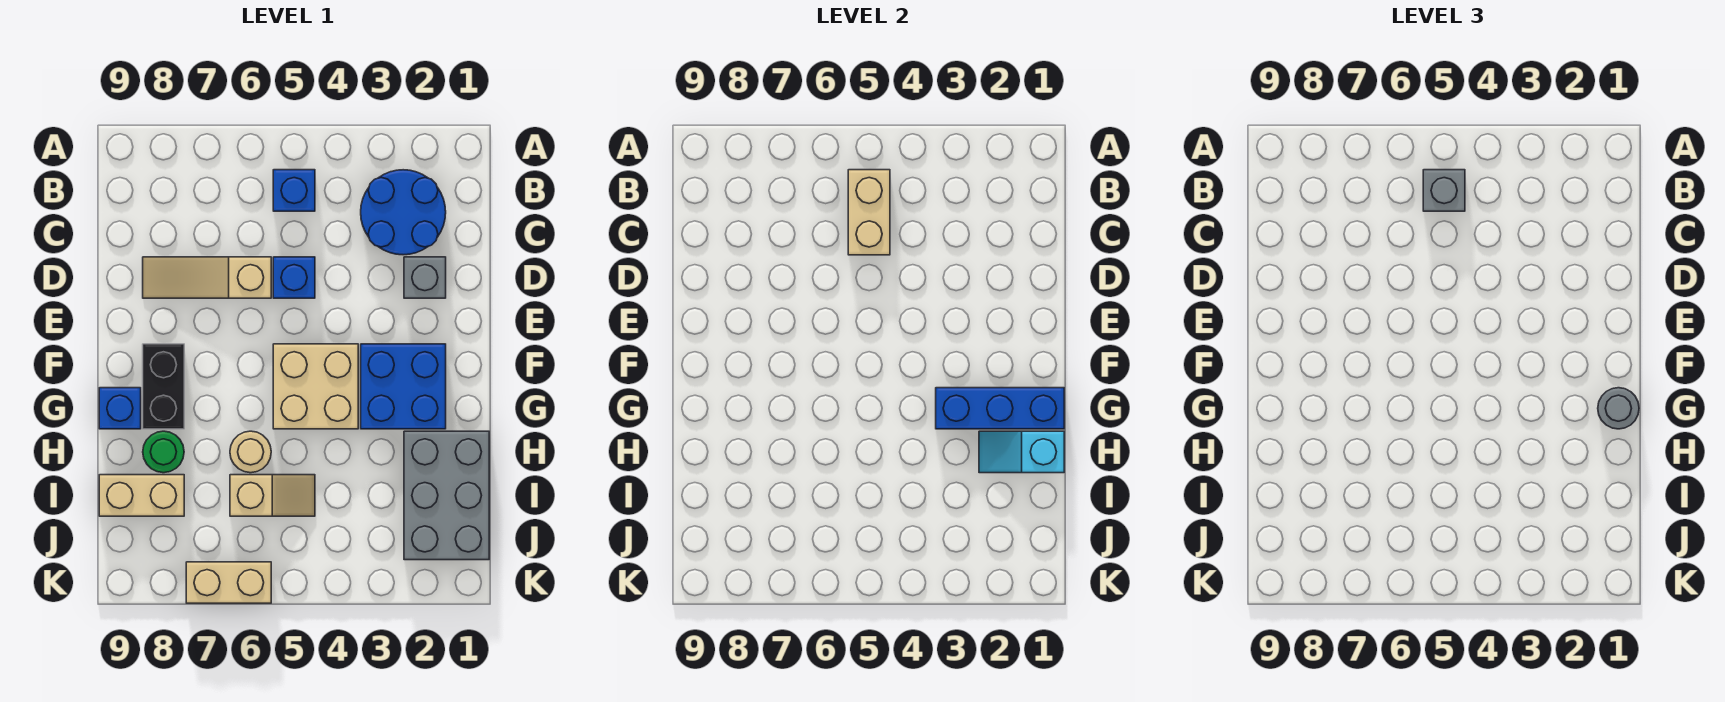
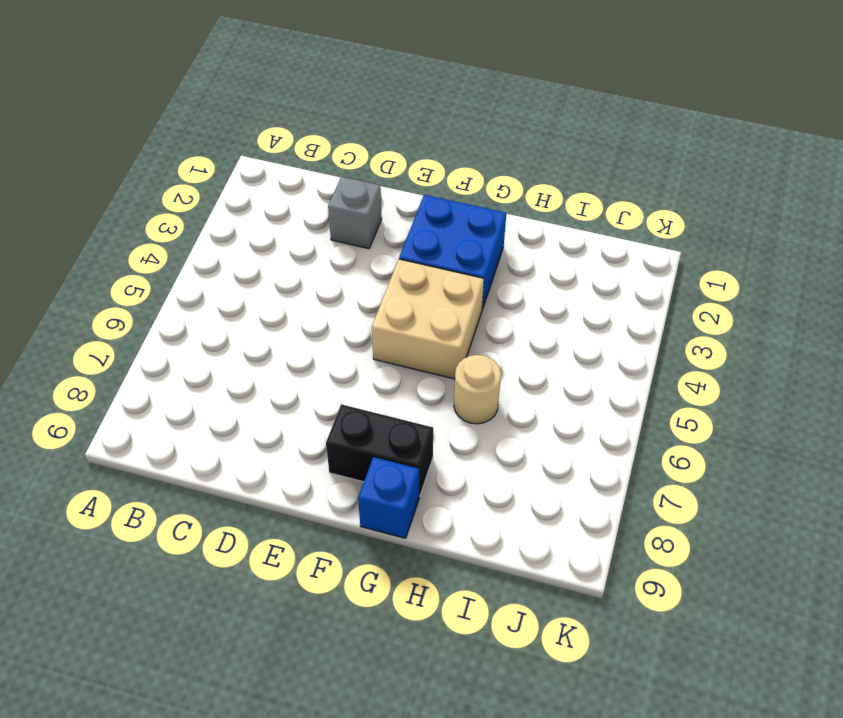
none -> blue round brick B2:C3 level 1
none -> blue brick B5 level 1
none -> blue brick D5 level 1

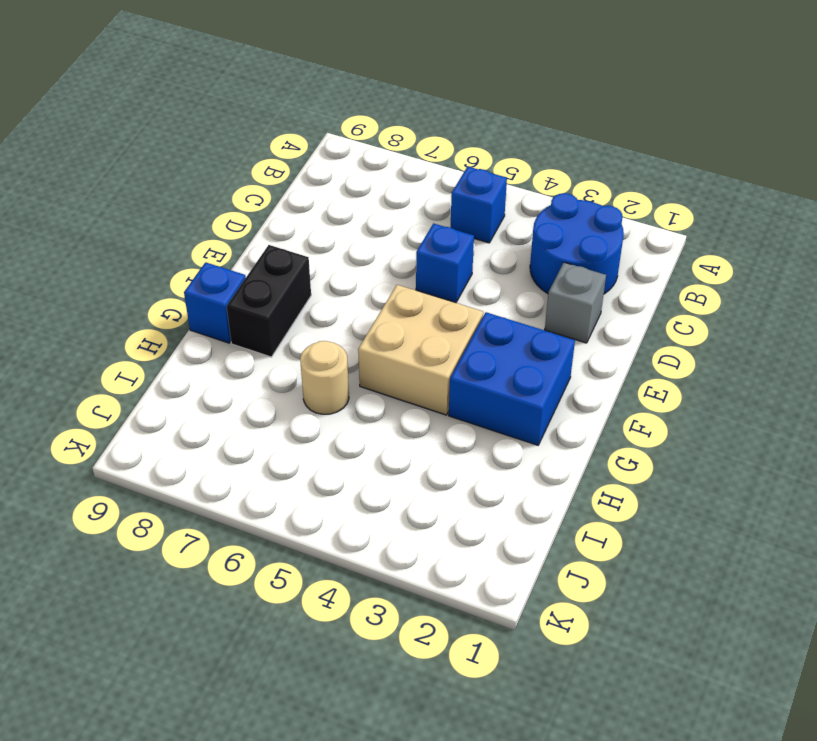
none -> tan slope D6:D8 level 1 top 6
none -> grey brick H1:J2 level 1
none -> green round brick H8 level 1

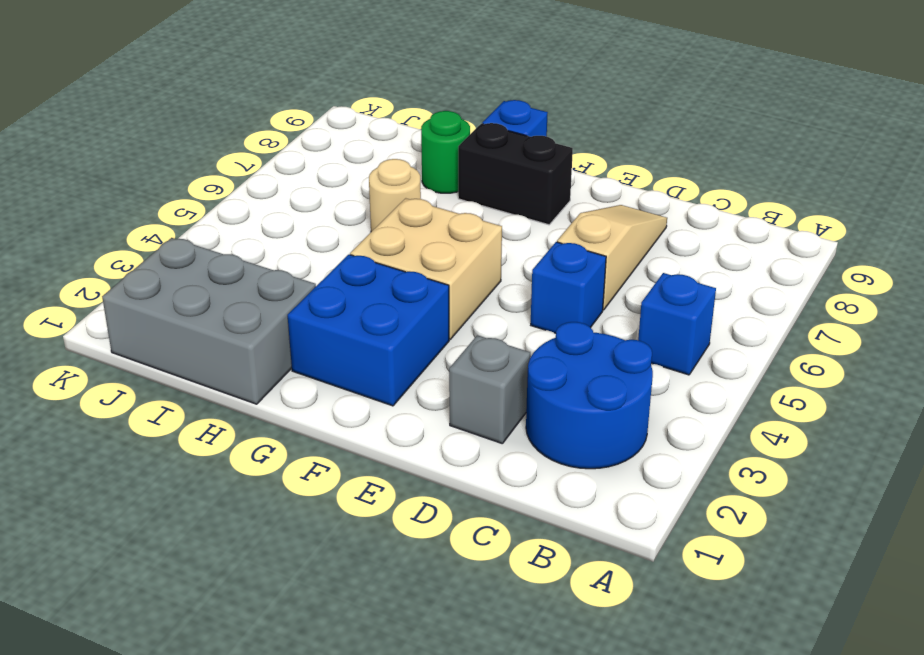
none -> tan slope I5:I6 level 1 top 6
none -> tan brick I8:I9 level 1
none -> tan brick K6:K7 level 1

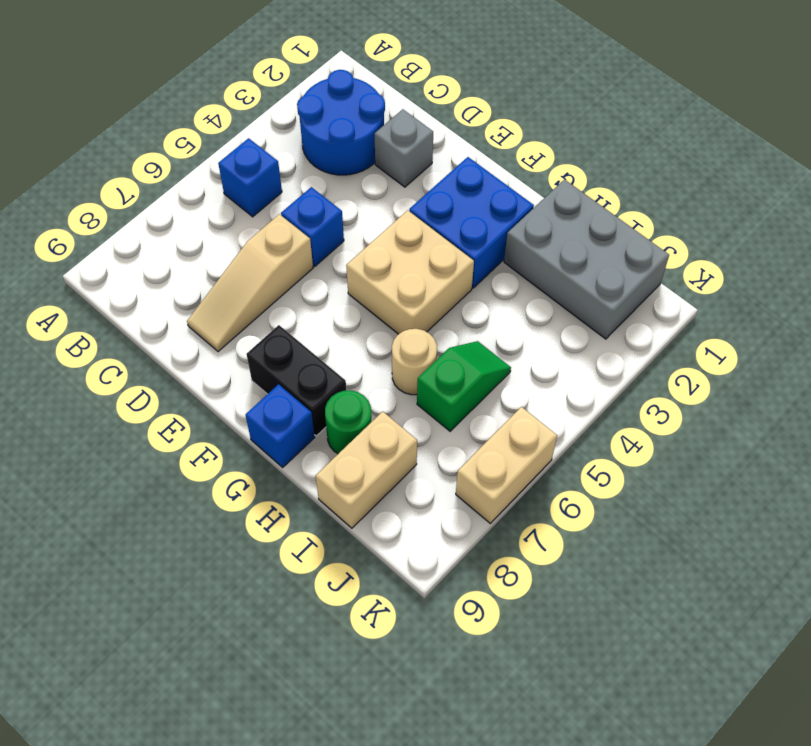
green slope I5:I6 level 1 top 6 -> tan slope I5:I6 level 1 top 6
none -> tan brick B5:C5 level 2
none -> blue brick G1:G3 level 2
none -> cyan slope H1:H2 level 2 top 1

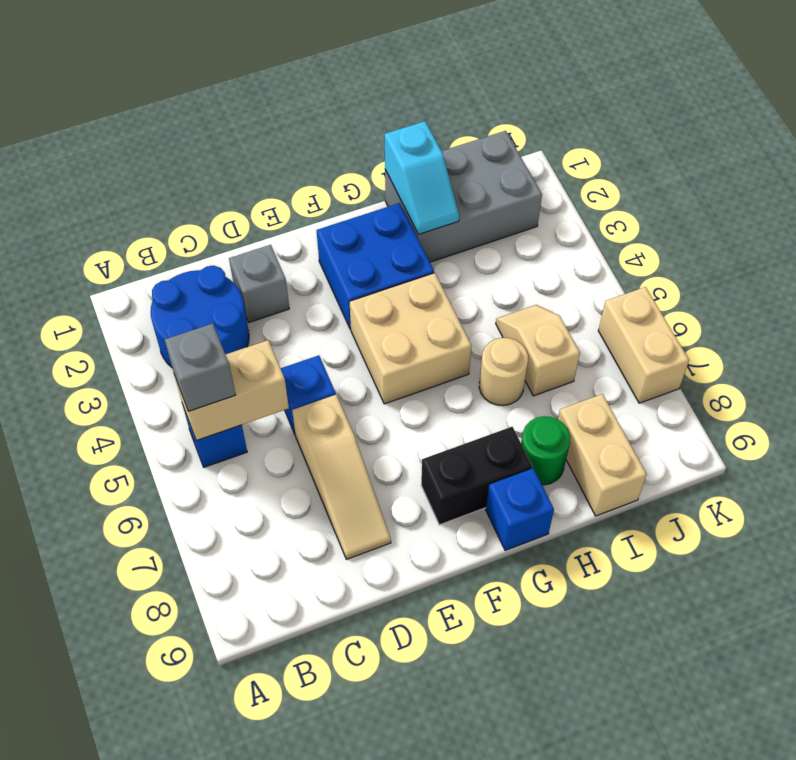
none -> blue brick G1:G3 level 2
none -> grey round brick G1 level 3

